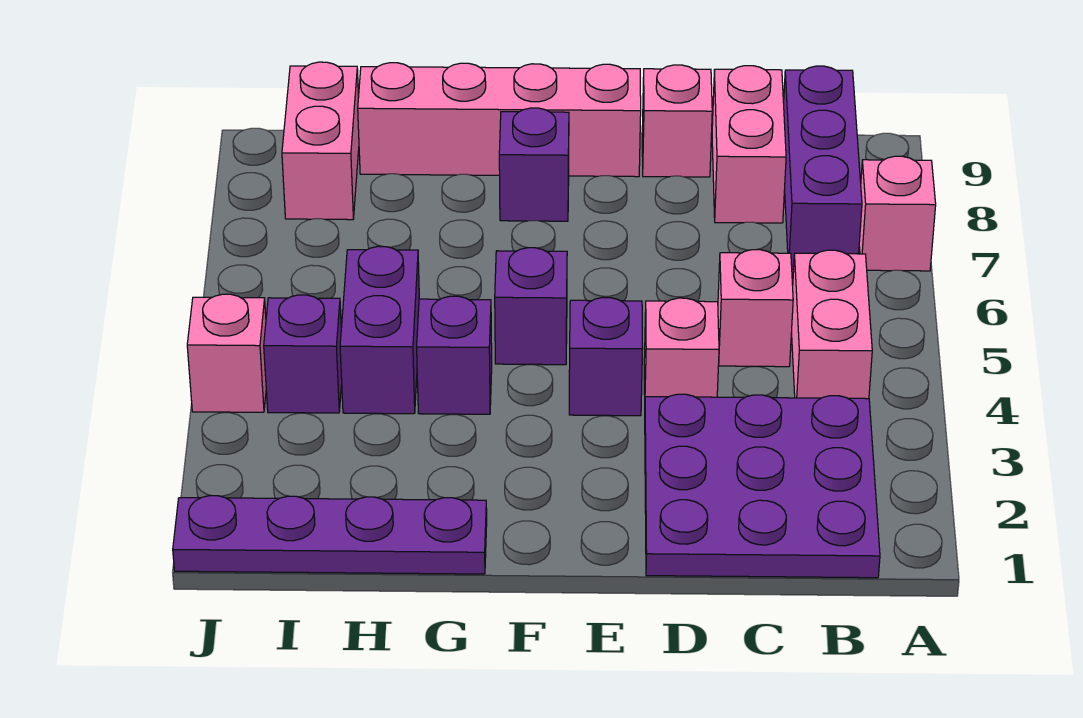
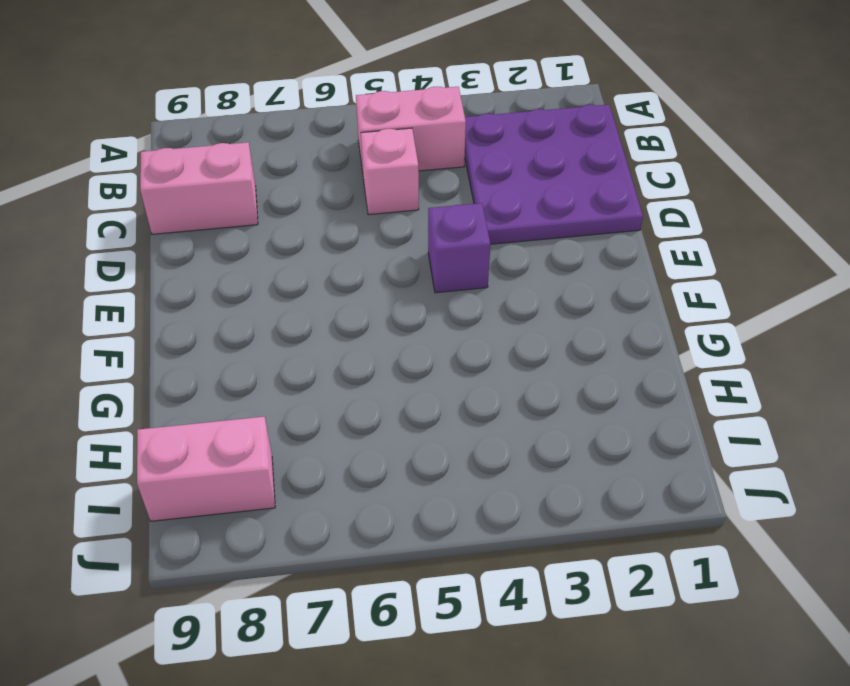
none -> pink brick A7 level 1
none -> purple brick B7:B9 level 1
none -> pink brick D4 level 1

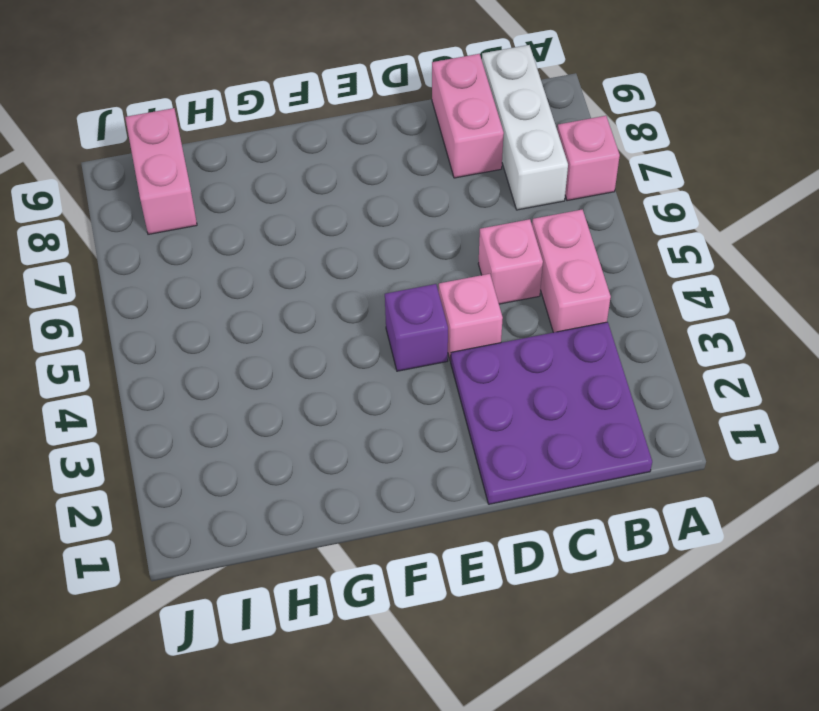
white brick B7:B9 level 1 -> purple brick B7:B9 level 1
none -> pink brick D9 level 1
none -> pink brick E9:H9 level 1
none -> purple brick F5 level 1

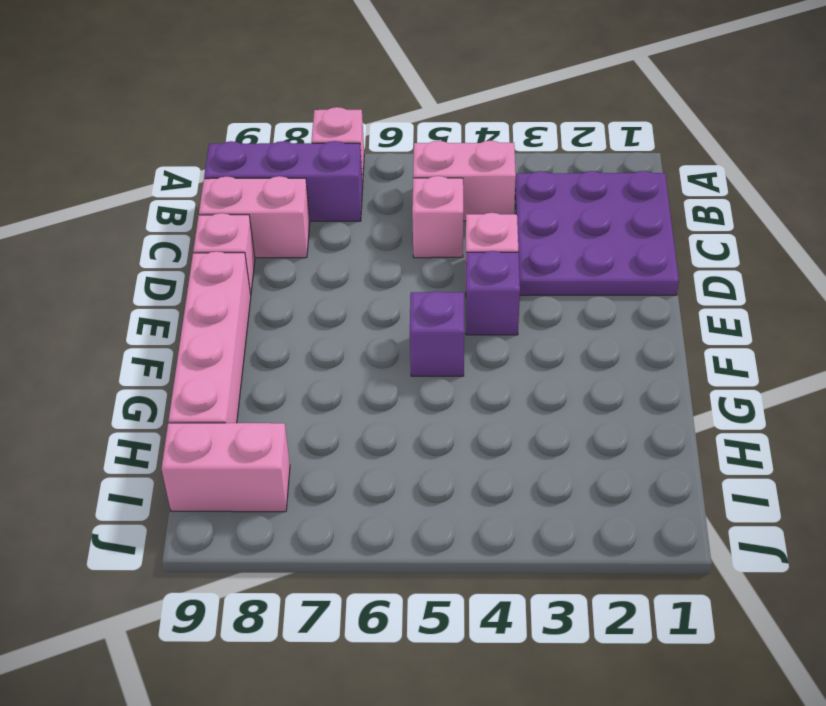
none -> purple brick F8 level 1
none -> purple plate G1:J1 level 1
none -> purple brick G4 level 1

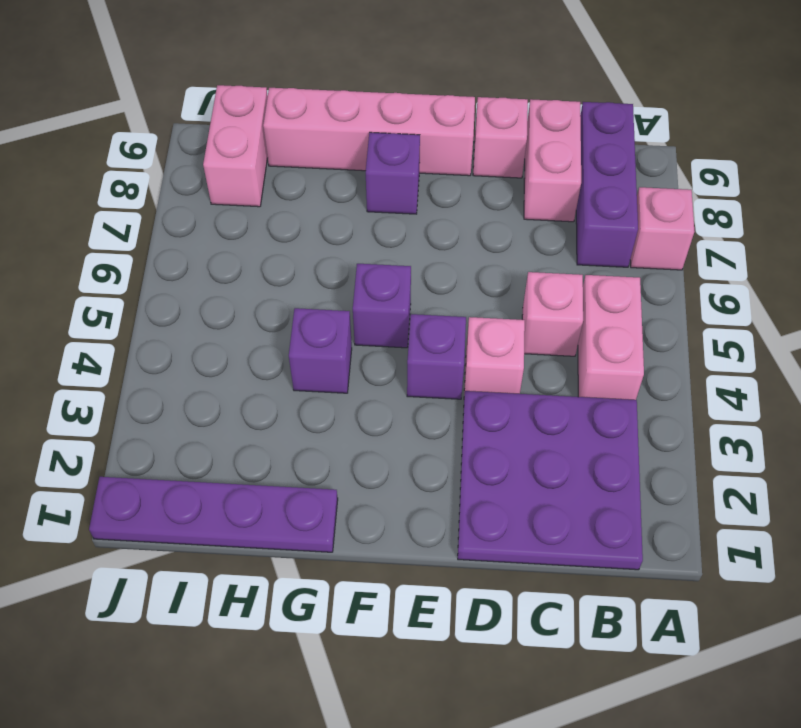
none -> purple brick H4:H5 level 1
none -> purple brick I4 level 1
none -> pink brick J4 level 1

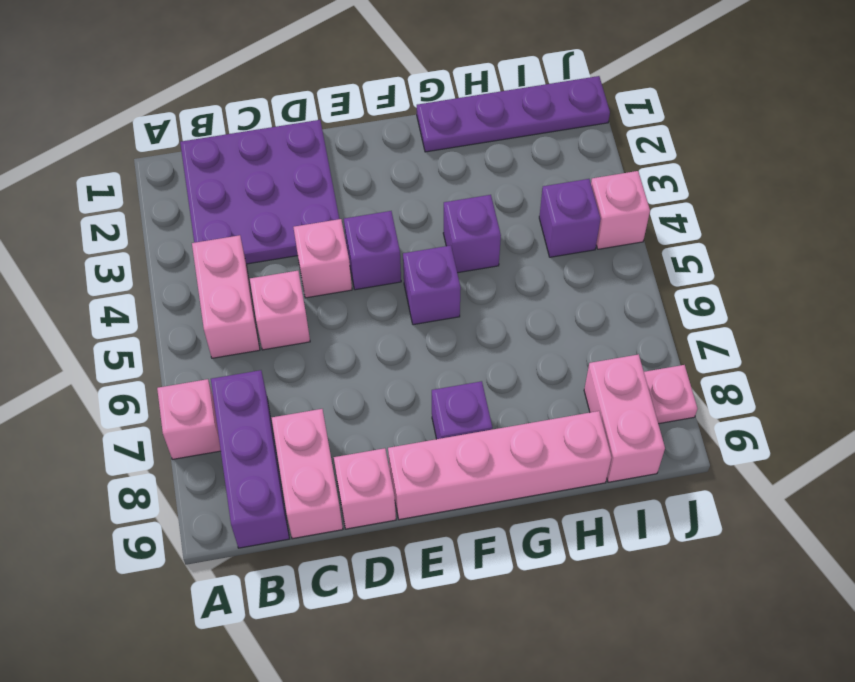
pink plate J8 level 1 -> none
none -> purple brick H4:H5 level 1

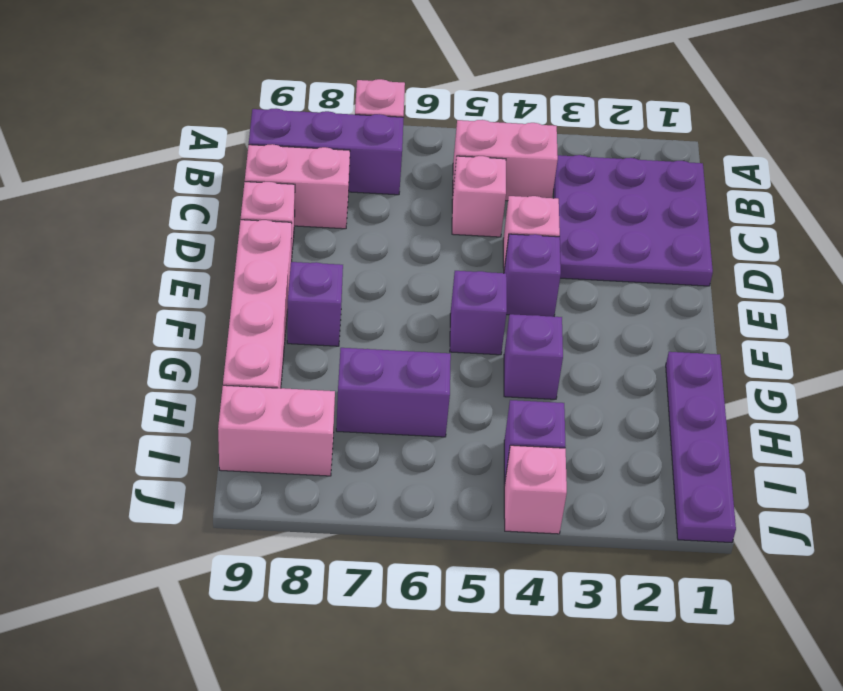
purple brick H6:H7 level 1 -> purple brick H4:H5 level 1

